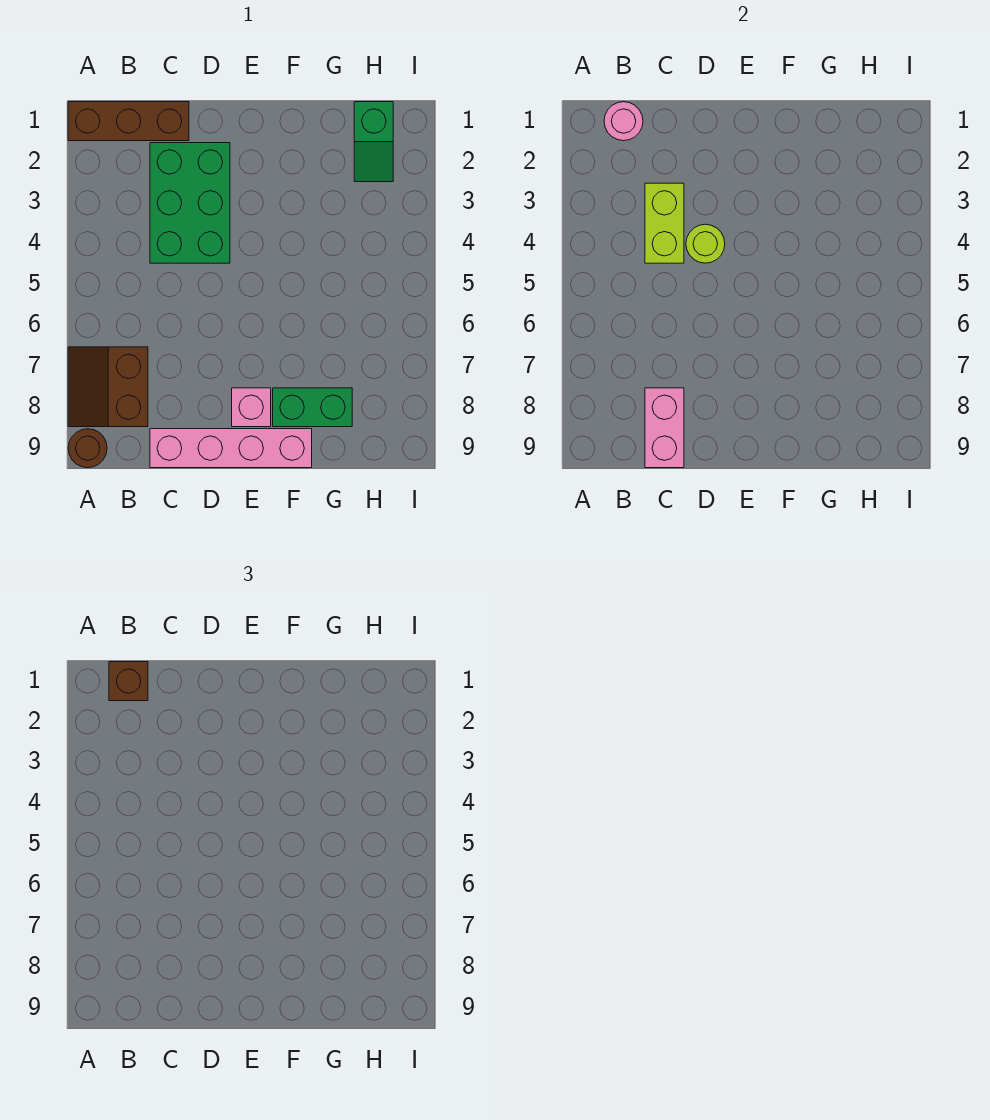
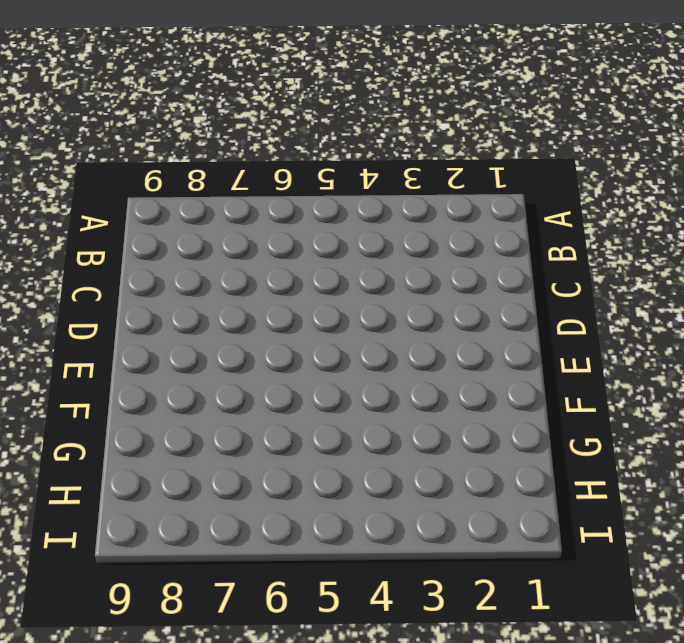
none -> brown brick A1:C1 level 1
none -> brown slope A7:B8 level 1 top B
none -> brown round brick A9 level 1

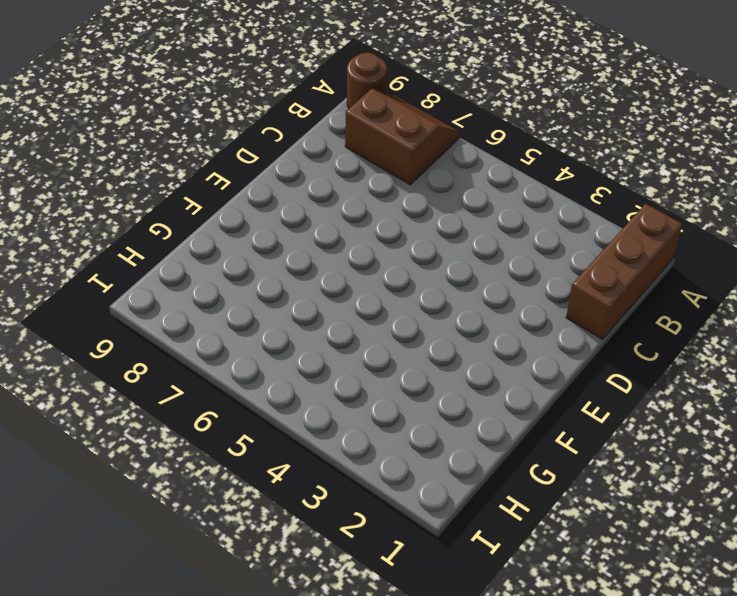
none -> green brick C2:D4 level 1
none -> pink brick C9:F9 level 1
none -> pink brick E8 level 1

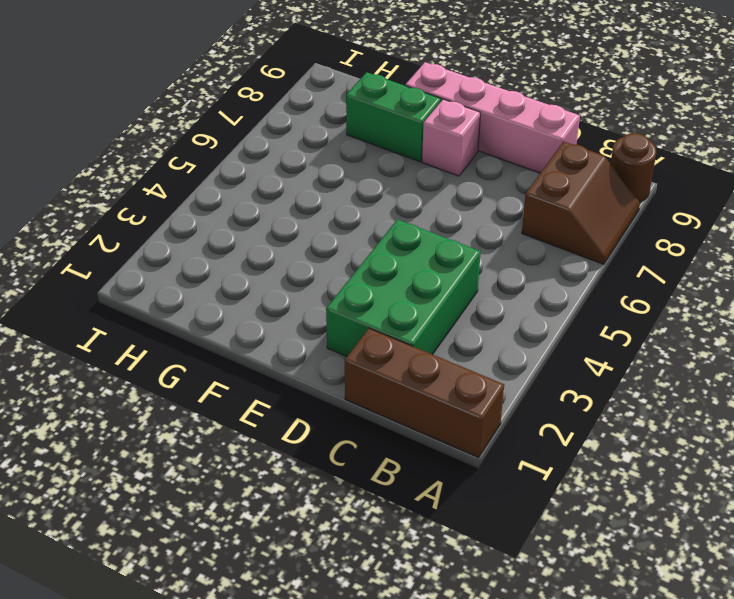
none -> green slope H1:H2 level 1 top 1
none -> pink round brick B1 level 2
none -> lime brick C3:C4 level 2

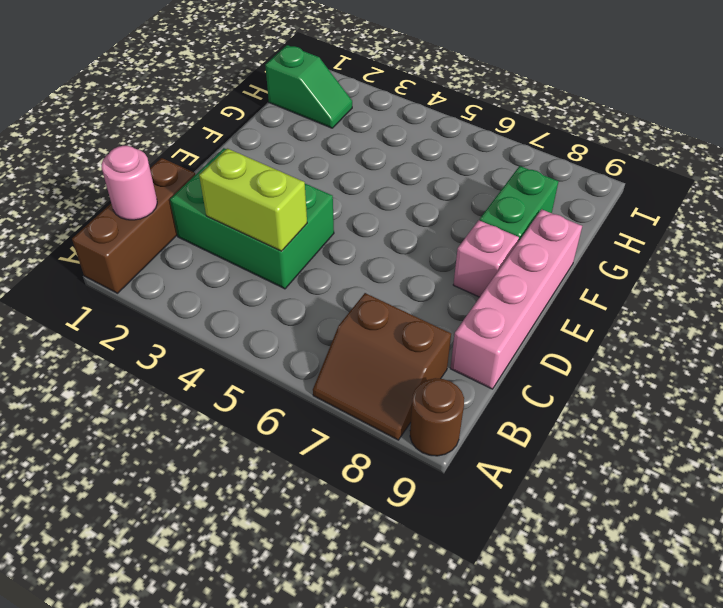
none -> pink brick C8:C9 level 2
none -> lime round brick D4 level 2
none -> brown brick B1 level 3

